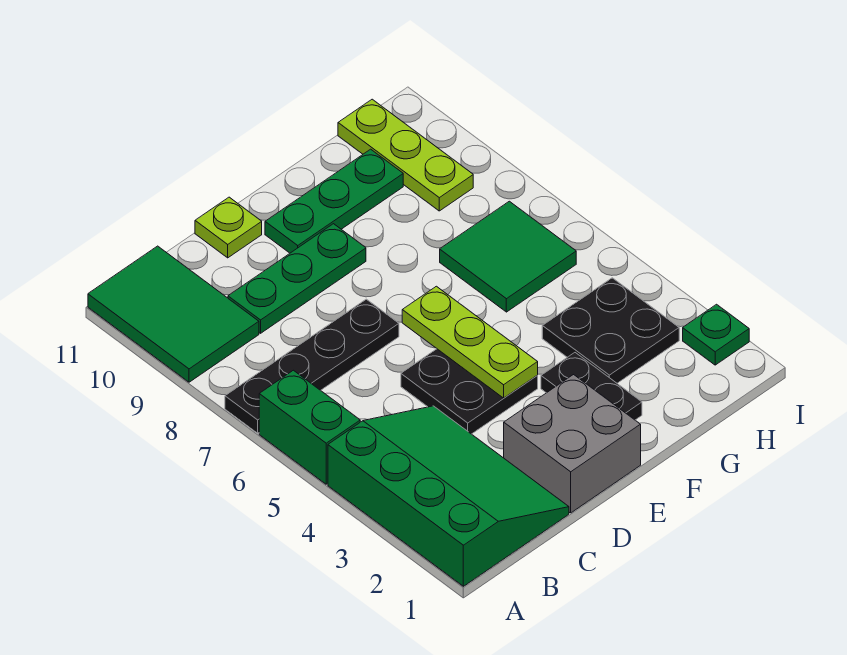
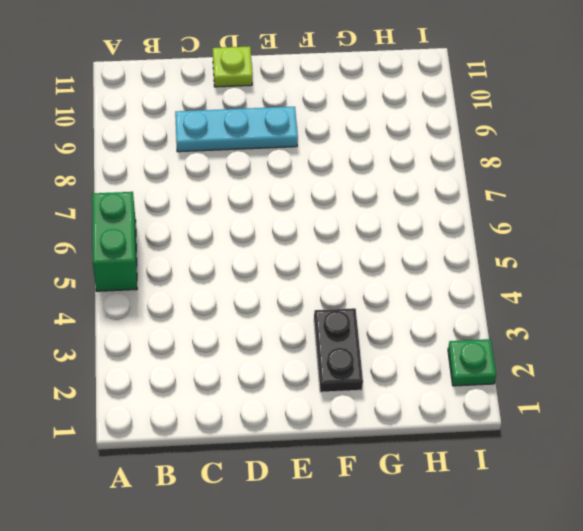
cyan plate C9:E9 level 1 -> green plate C9:E9 level 1
none -> green slope A1:C4 level 1 top A
none -> black plate A7:D7 level 1
none -> green tile A9:B11 level 1

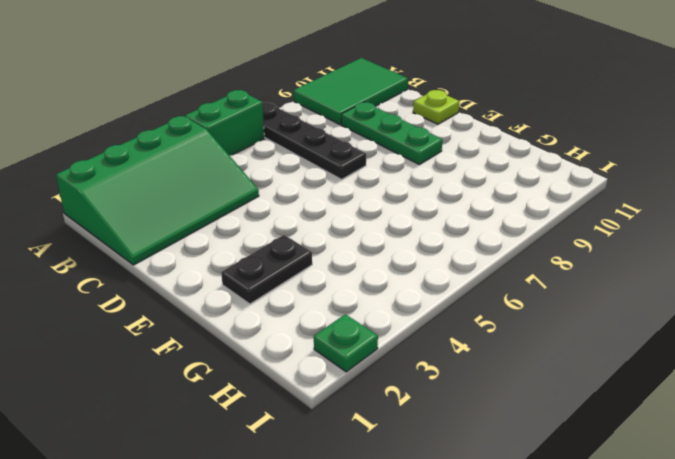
none -> grey brick D1:E2 level 1
none -> black plate D4:E5 level 1
none -> green plate E10:G10 level 1

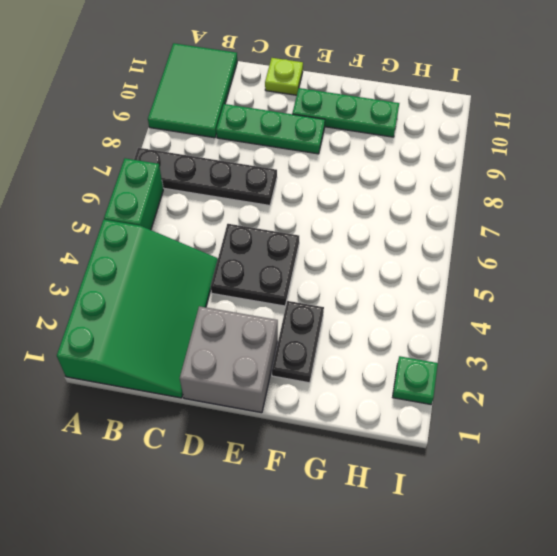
none -> black plate G3:H4 level 1
none -> green tile G6:H7 level 1
none -> lime plate H9:H11 level 1

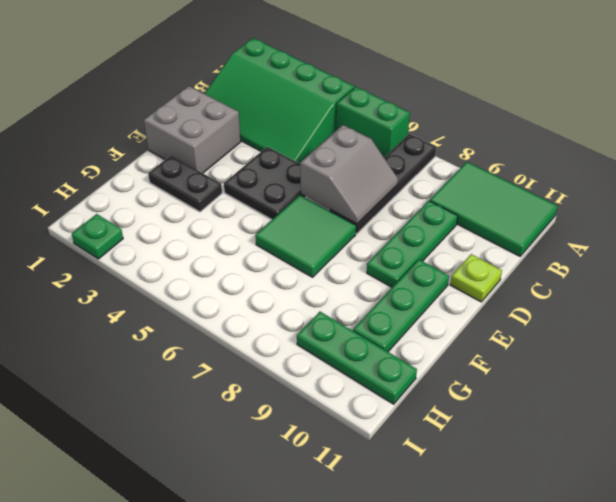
grey slope C6:D7 level 2 top 6 -> none
green tile E6:F7 level 1 -> green tile G6:H7 level 1
green plate H9:H11 level 1 -> lime plate H9:H11 level 1
none -> black plate G3:H4 level 1
none -> lime plate E4:E6 level 2

